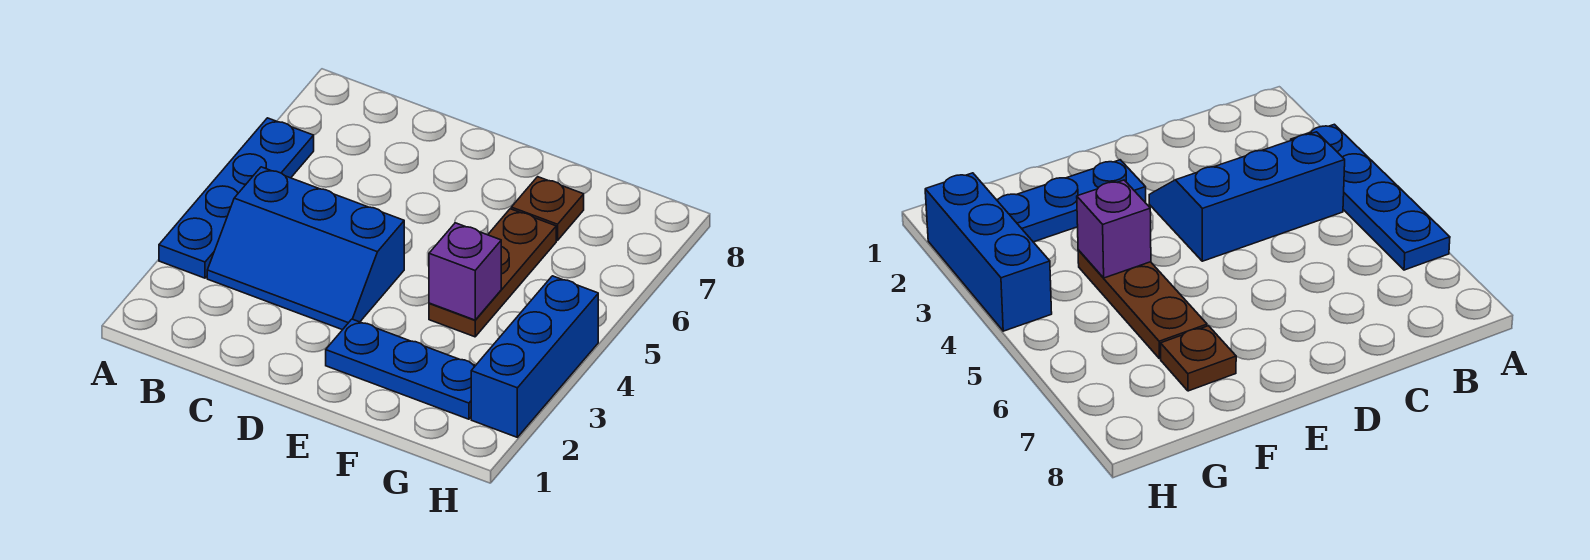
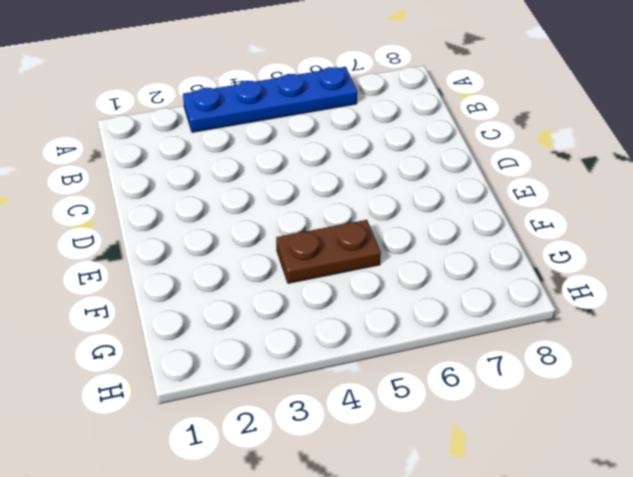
brown plate F4:F5 level 1 -> brown plate F4:F6 level 1
none -> blue slope B3:D4 level 1 top 4
none -> blue plate E2:G2 level 1

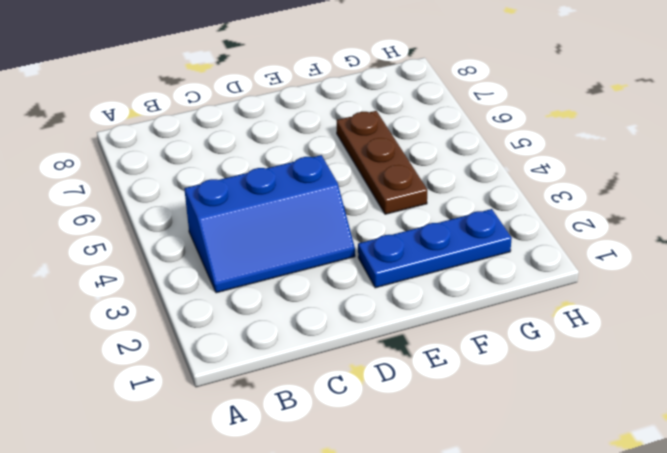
none -> blue plate A3:A6 level 1
none -> brown plate F7 level 1

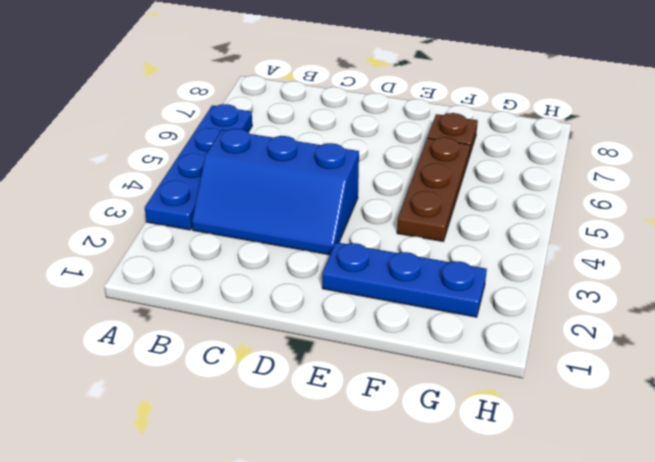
none -> blue brick H2:H4 level 1
none -> purple brick F4 level 2

